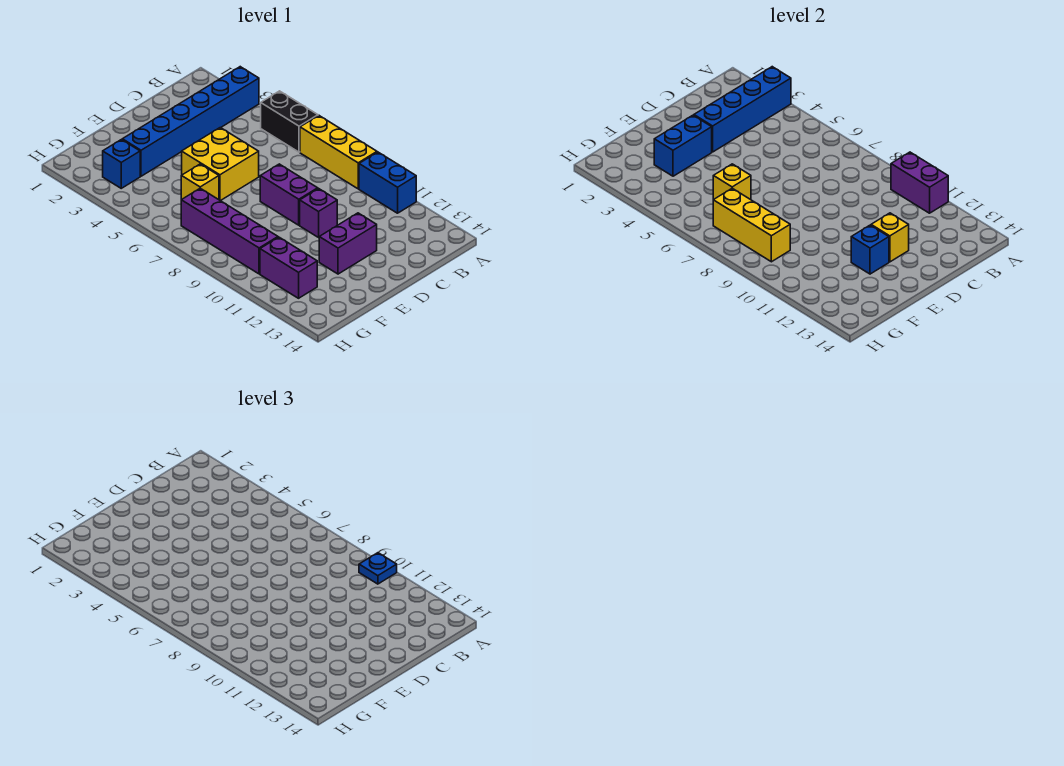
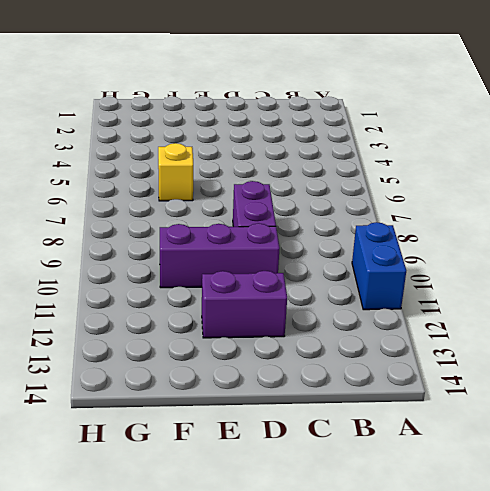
purple brick D10:F10 level 1 -> purple brick D10 level 1
none -> blue brick A3:F3 level 1
none -> black brick A5:A6 level 1
none -> yellow brick A7:A9 level 1

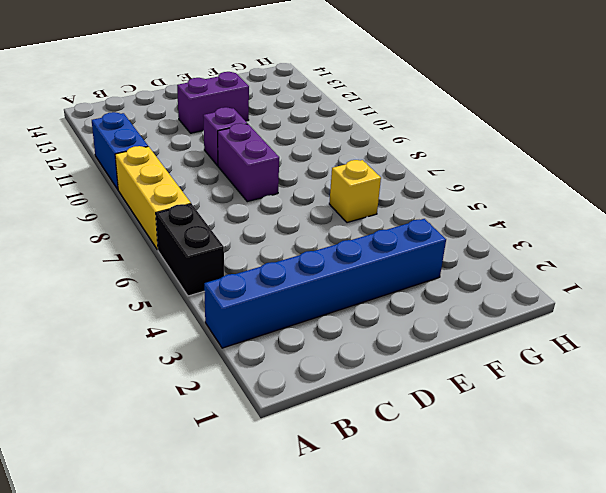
none -> yellow brick D5:E6 level 1
none -> blue brick G3 level 1
none -> purple brick G7:G10 level 1

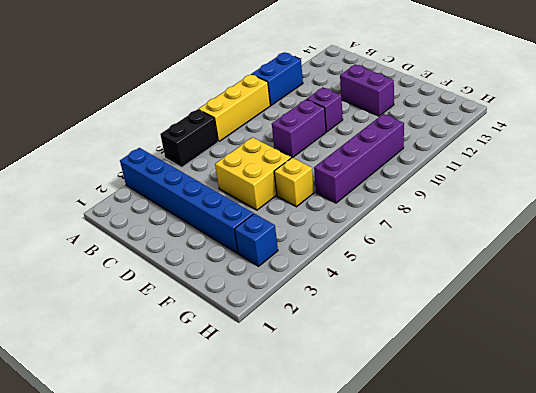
none -> purple brick G11:G12 level 1
none -> blue brick A3:D3 level 2
none -> purple brick A10:A11 level 2

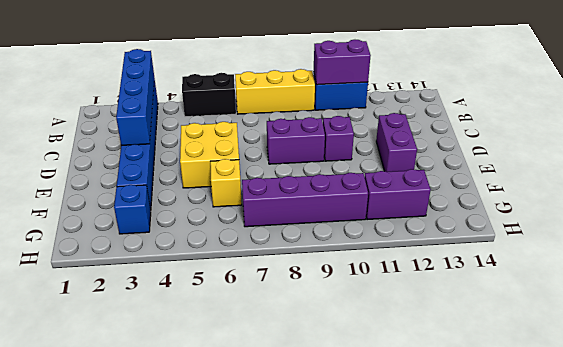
none -> yellow brick D12 level 2
none -> blue brick E3:F3 level 2
none -> blue brick E12 level 2

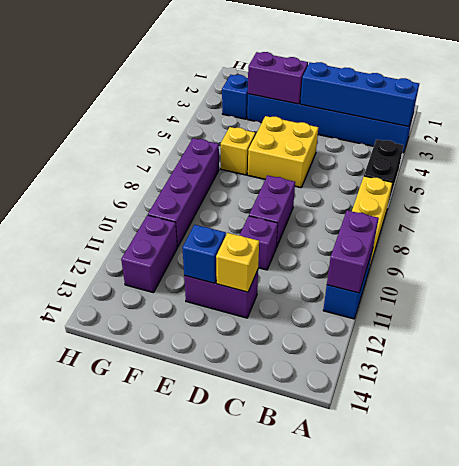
purple brick E3:F3 level 2 -> blue brick E3:F3 level 2
none -> yellow brick F6 level 2
none -> yellow brick G7:G9 level 2
none -> blue plate A10 level 3

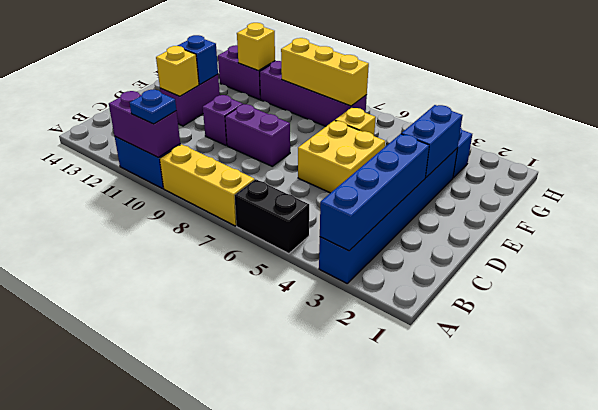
yellow brick G11 level 2 -> yellow brick F6 level 2

